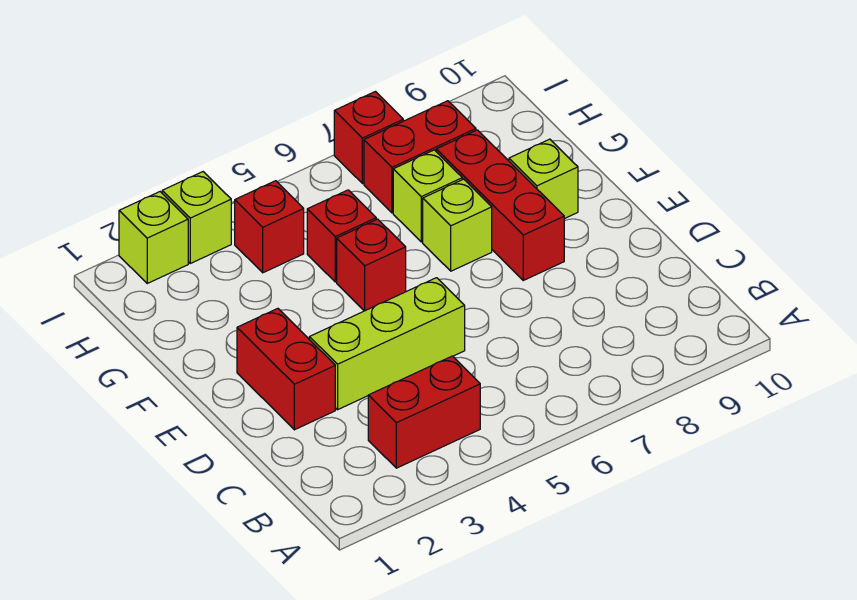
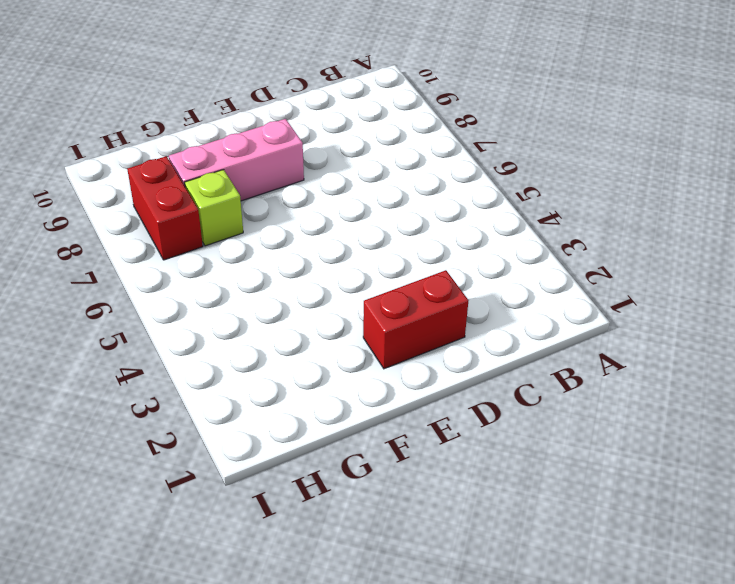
pink brick E8:G8 level 1 -> red brick E8:G8 level 1
none -> red brick B3:B4 level 1
none -> lime brick D3:D5 level 1
none -> red brick F5 level 1

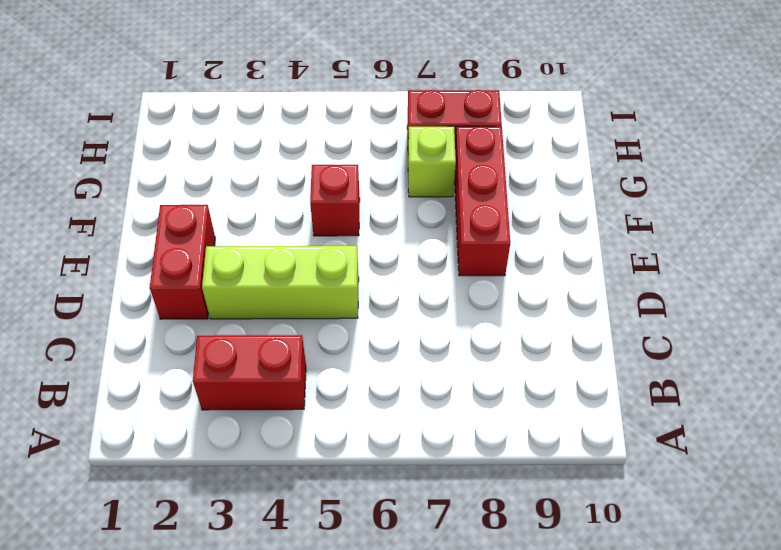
none -> lime brick F7 level 1
none -> lime brick F9 level 1
none -> red brick G5 level 1

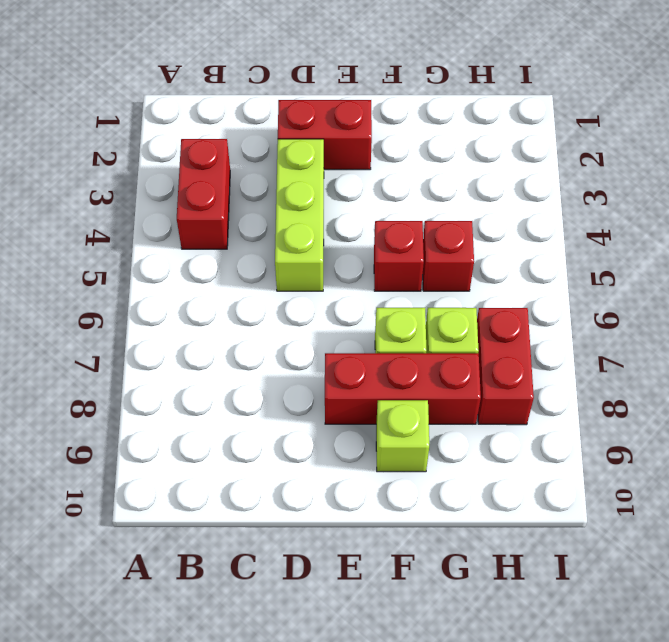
none -> red brick H4 level 1
none -> lime brick I2 level 1
none -> lime brick I3 level 1

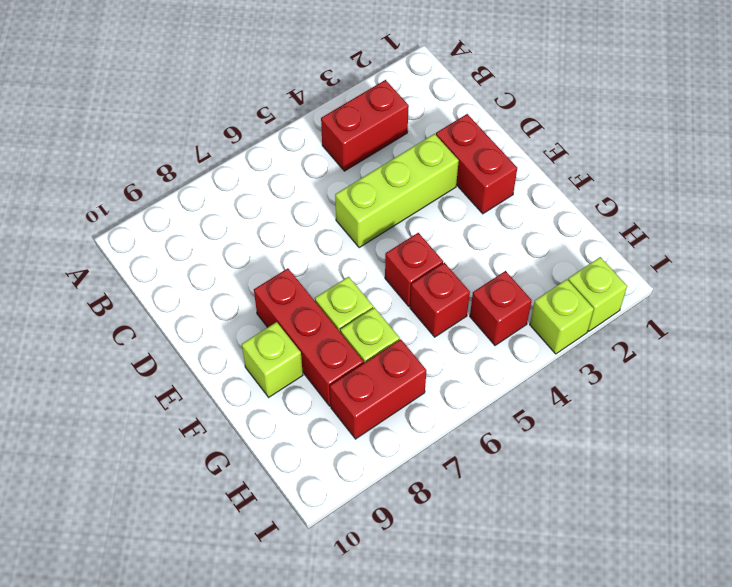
none -> red brick I7 level 1

